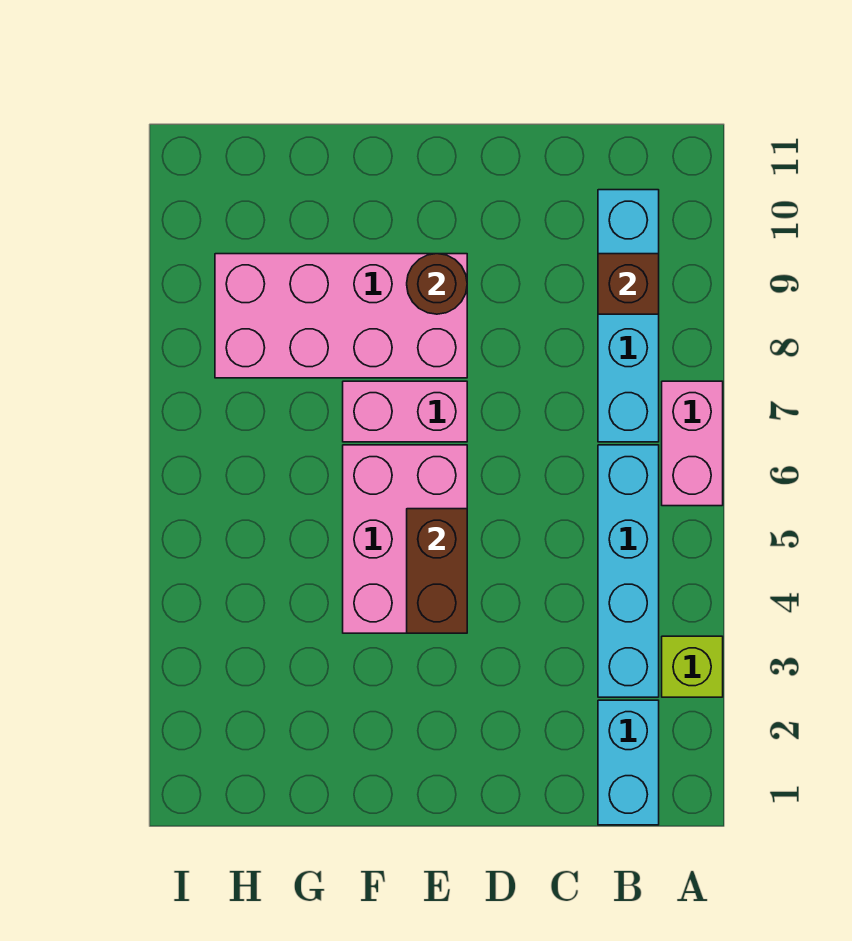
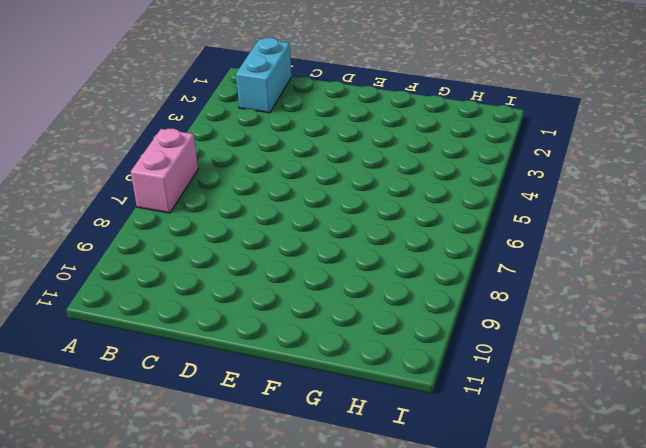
none -> lime brick A3 level 1
none -> cyan brick B3:B6 level 1

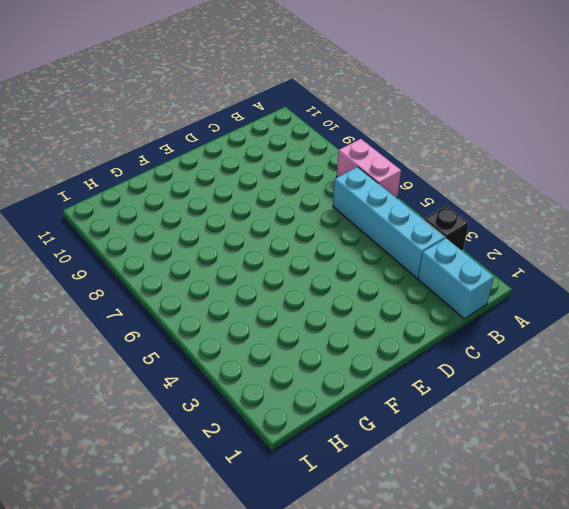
black brick A3 level 1 -> lime brick A3 level 1
none -> cyan brick B7:B10 level 1
none -> pink brick E4:F6 level 1

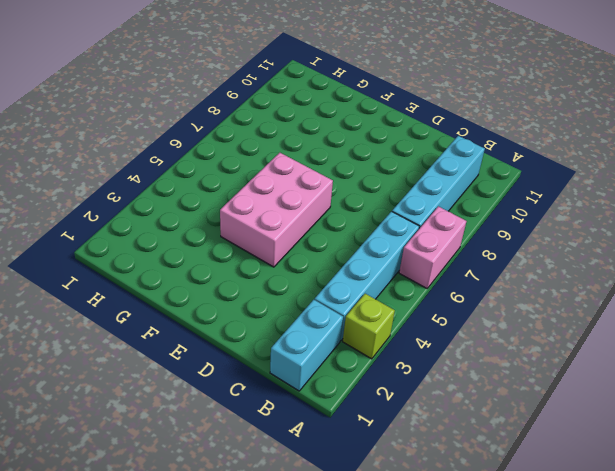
none -> pink brick E7:F7 level 1
none -> pink brick E8:H9 level 1

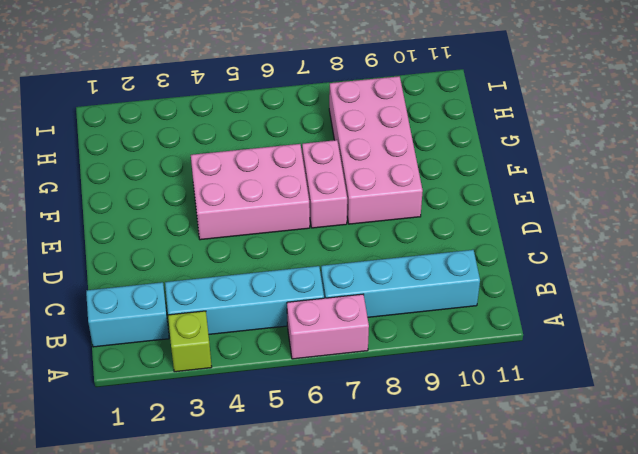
none -> brown brick B9 level 2
none -> brown brick E4:E5 level 2

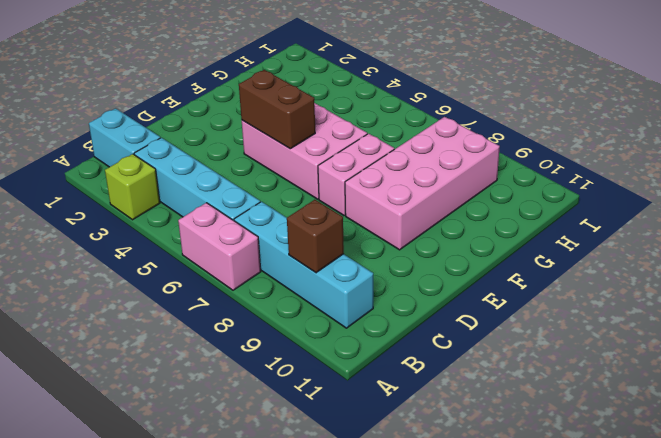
none -> brown round brick E9 level 2

